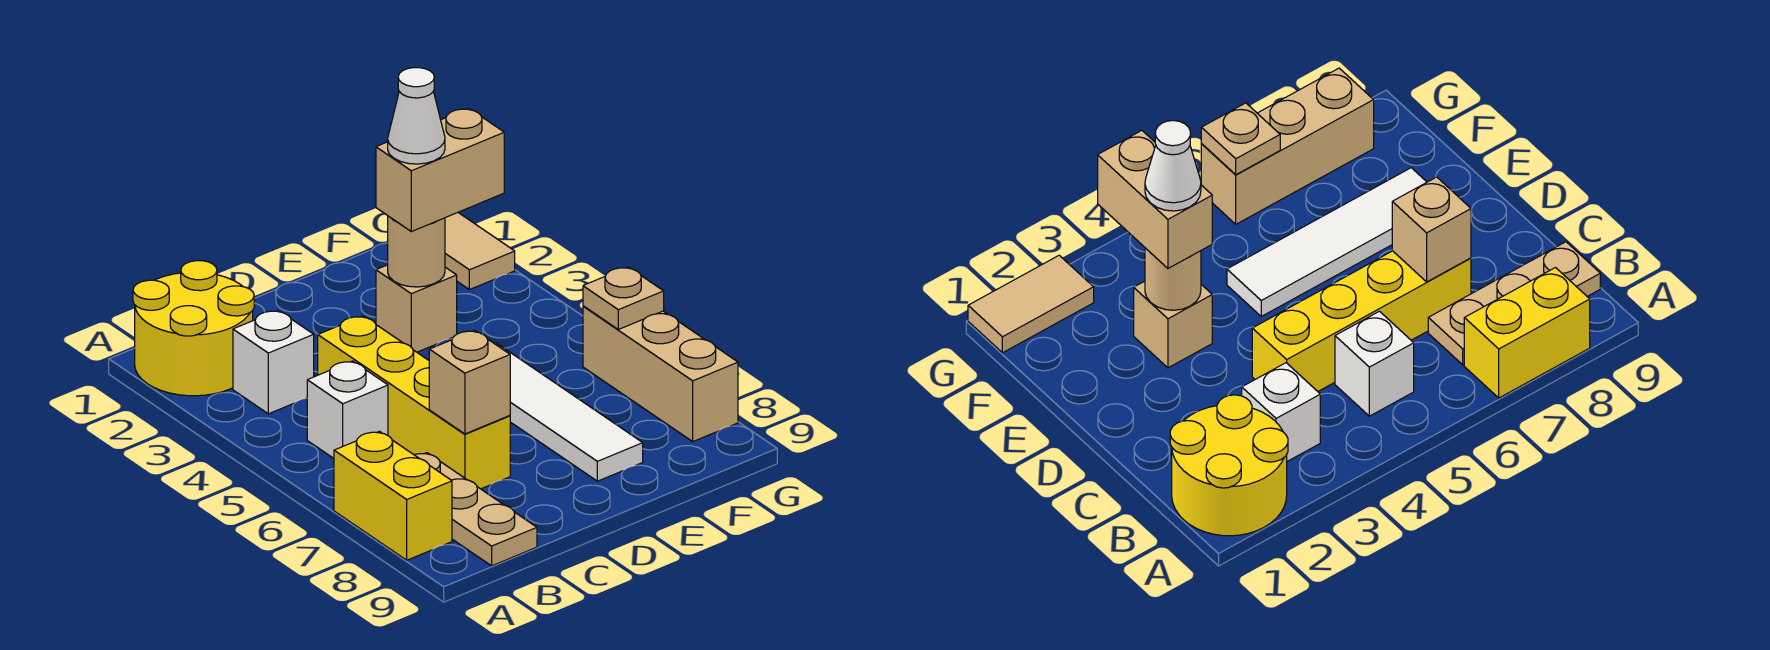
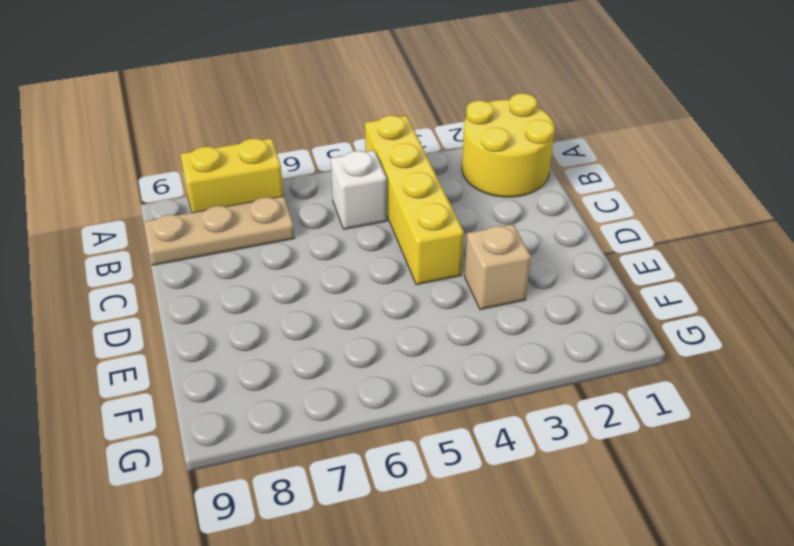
yellow brick A4:D4 level 1 -> yellow brick C4:C7 level 1
none -> white brick B3 level 1
none -> white tile E5:E8 level 1
none -> tan tile G1:G2 level 1

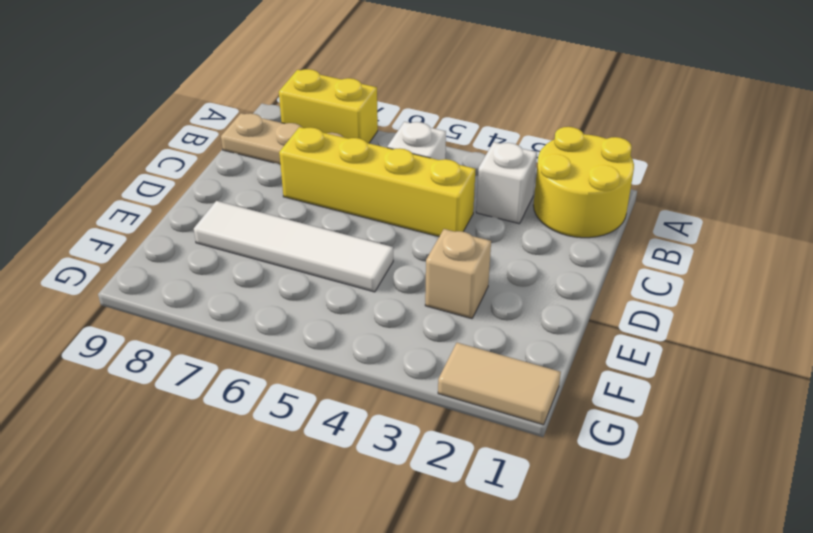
none -> tan brick G6:G8 level 1
none -> tan brick C7 level 2
none -> tan round brick E3 level 2

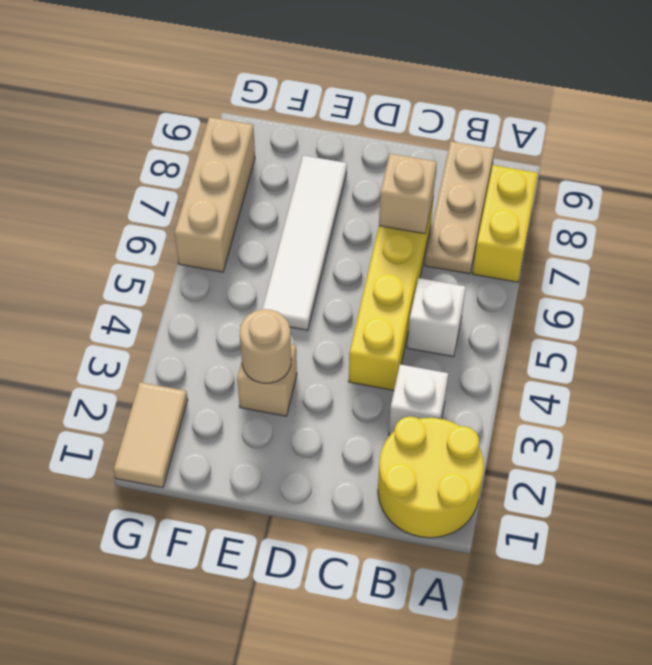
none -> tan plate G6 level 2
none -> tan brick E3:F3 level 3
none -> white cone E3 level 4

